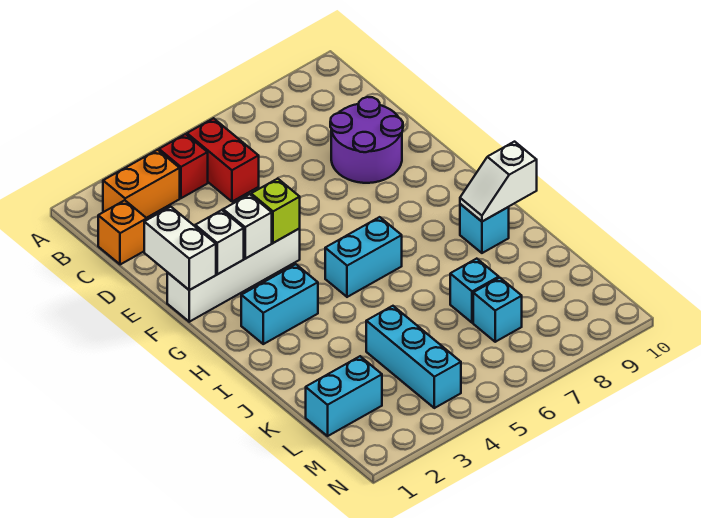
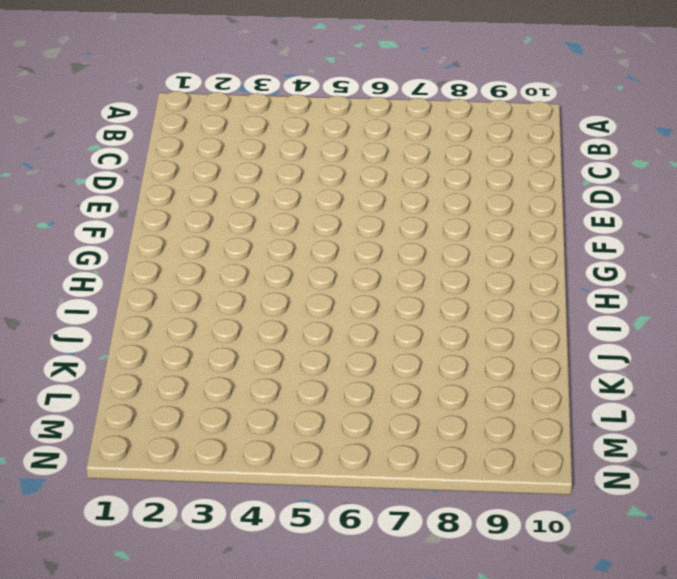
none -> orange brick B2:B3 level 1
none -> red brick B4 level 1
none -> red brick B5:C5 level 1

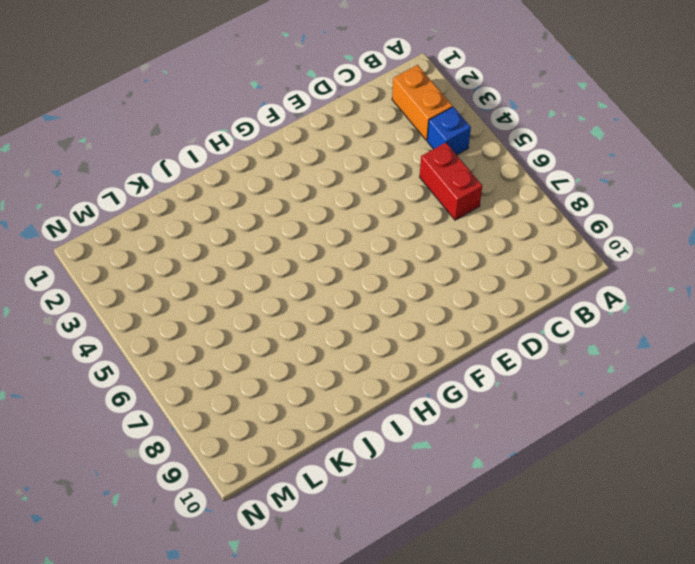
blue brick B4 level 1 -> red brick B4 level 1
red brick C5:C6 level 1 -> red brick B5:C5 level 1
none -> orange brick C1 level 1
none -> purple round brick D8:E9 level 1
none -> white brick F1:F4 level 1

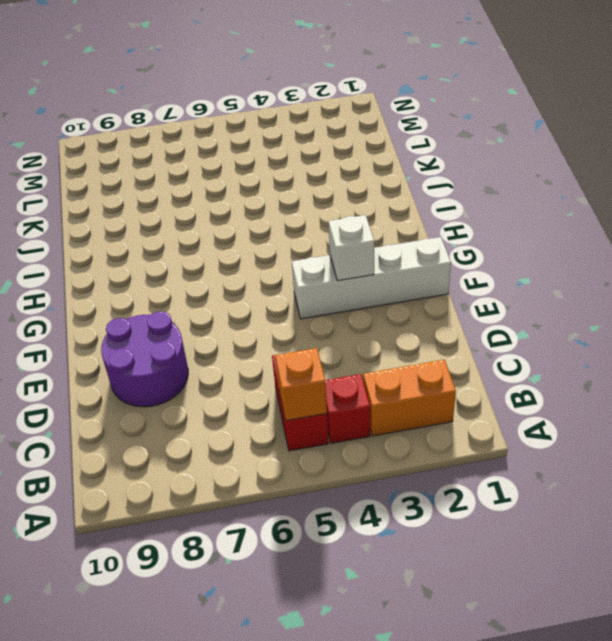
orange brick B5 level 2 -> orange brick C1 level 1
none -> cyan brick H2:H3 level 1
none -> cyan brick H5:H6 level 1
none -> cyan brick I9 level 1

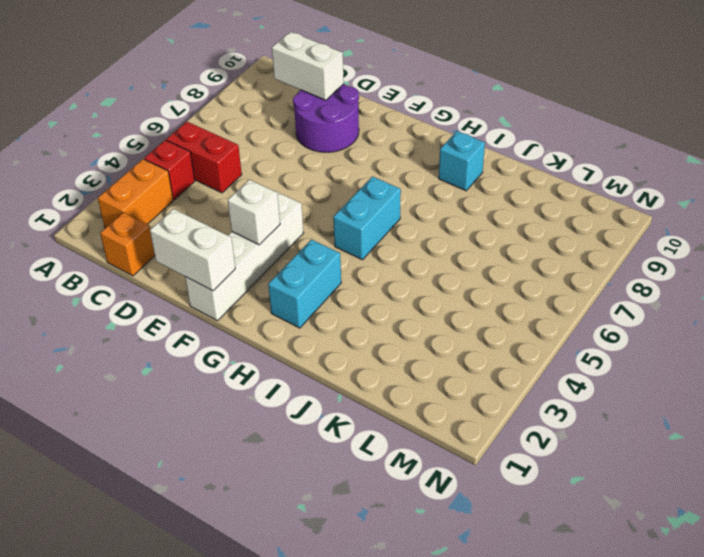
white brick C9:D9 level 2 -> none
none -> cyan brick K4:M4 level 1
none -> cyan brick K7 level 1
none -> cyan brick L1:L2 level 1

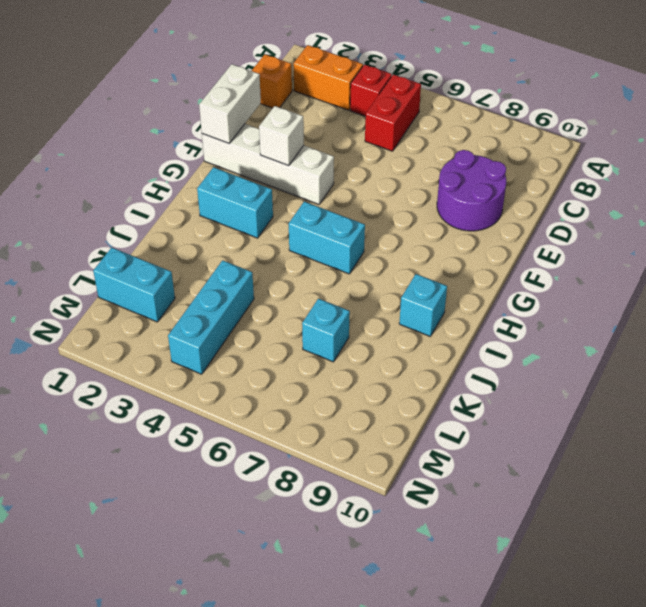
none -> cyan brick L7 level 1
none -> white brick F2 level 2
none -> lime brick F4 level 2

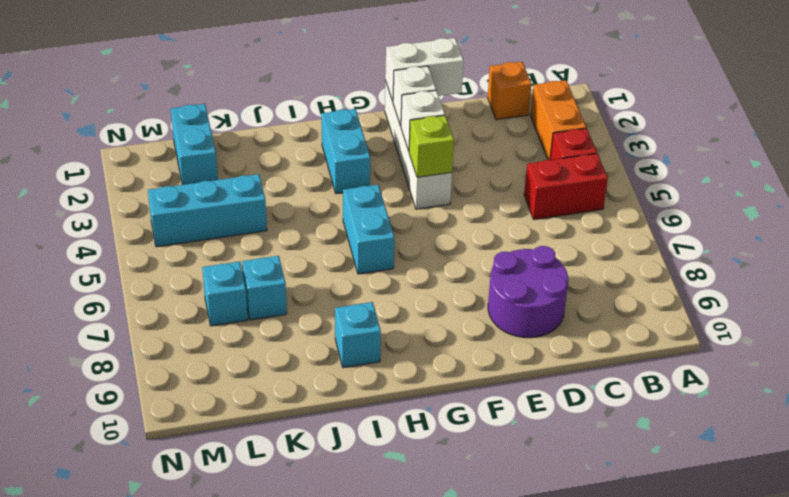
none -> white slope I9:I10 level 2 top 10

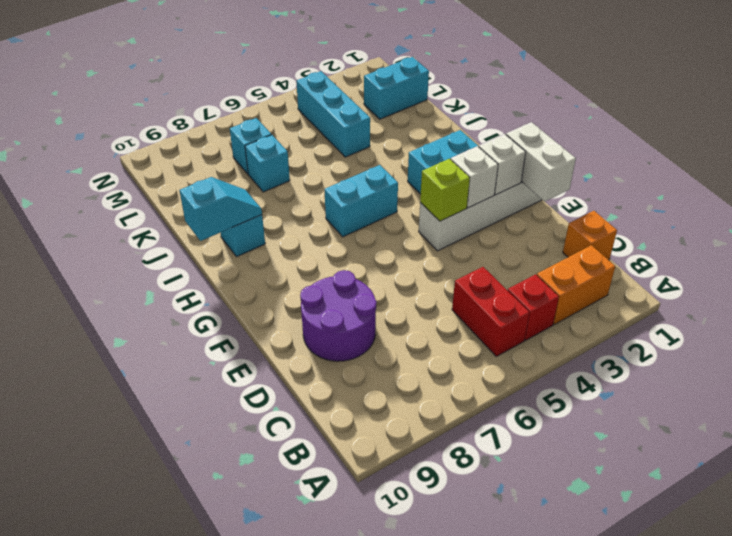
cyan slope I9:I10 level 2 top 10 -> white slope I9:I10 level 2 top 10

